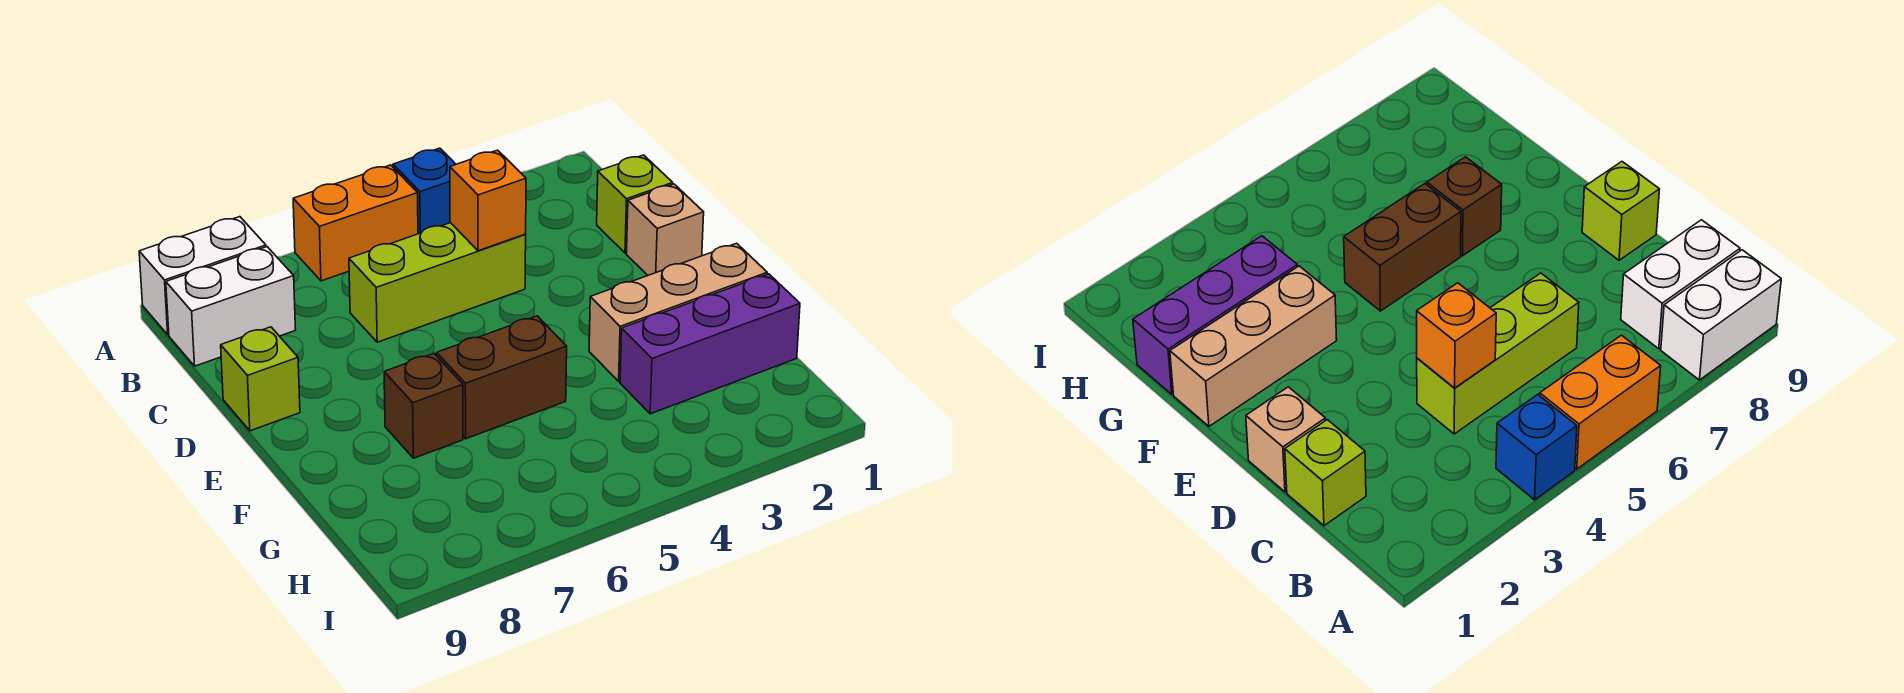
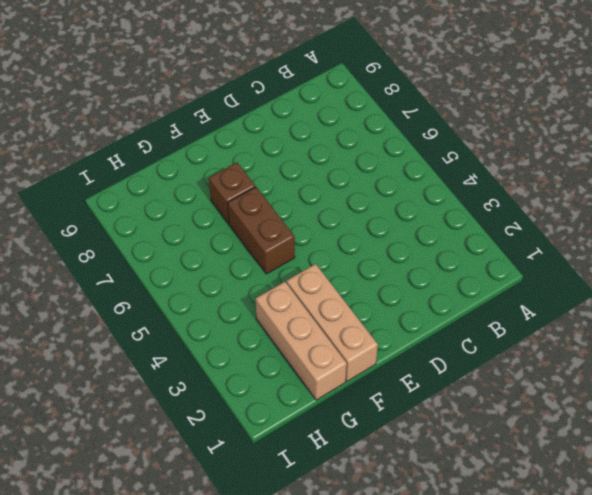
tan brick G1:G3 level 1 -> purple brick G1:G3 level 1
none -> blue brick A4 level 1
none -> orange brick A5:A6 level 1
none -> white brick A8:A9 level 1

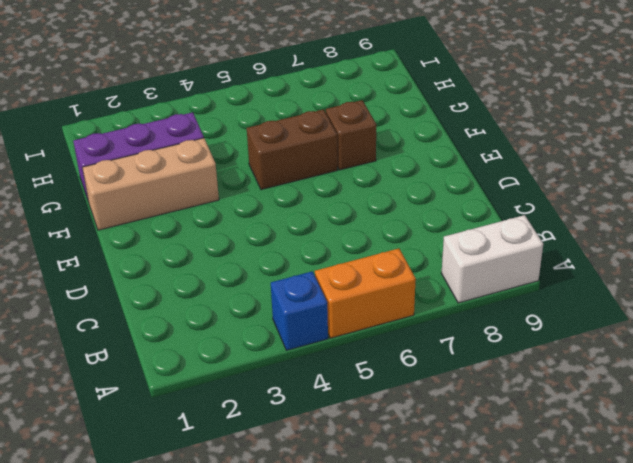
none -> white brick B8:B9 level 1
none -> lime brick C1 level 1
none -> lime brick C4:C6 level 1

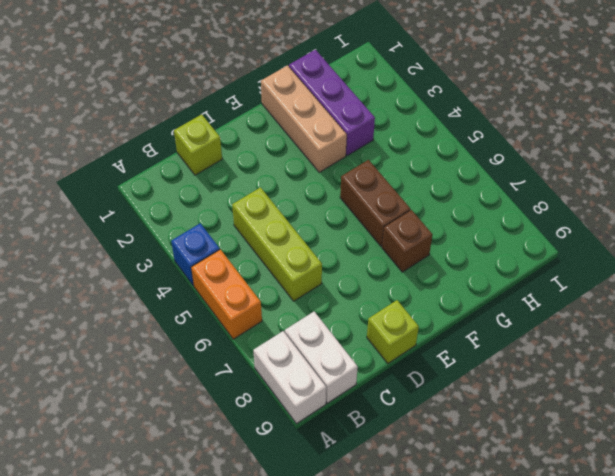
none -> tan brick D1 level 1
none -> orange brick C4 level 2

